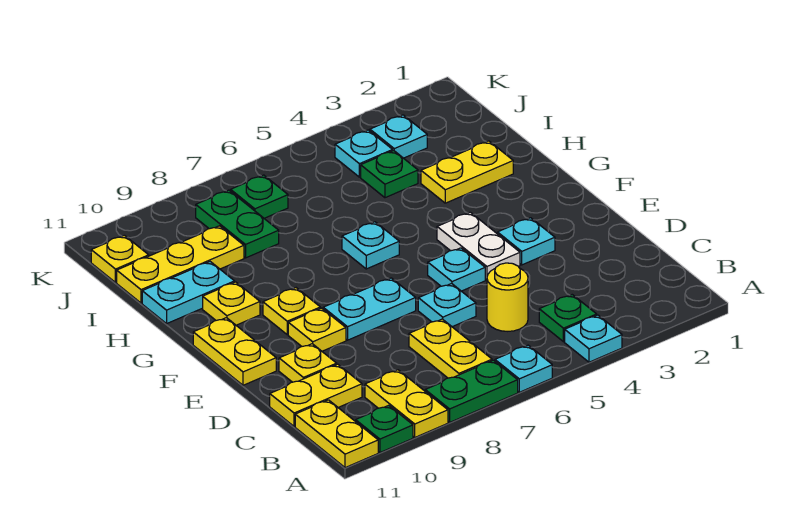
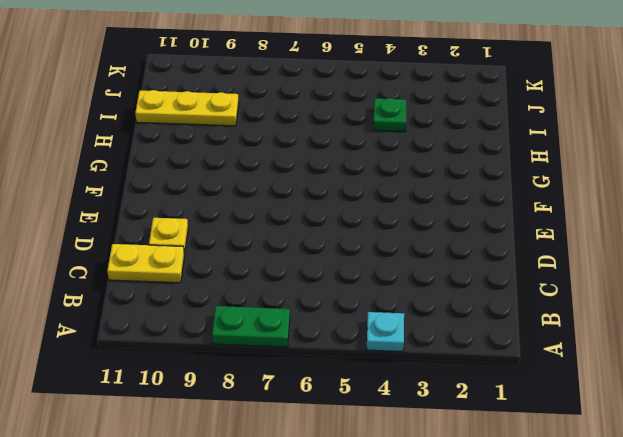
none -> cyan plate A6 level 1
none -> yellow plate A9:B9 level 1
none -> green plate A10 level 1
none -> yellow plate A11:B11 level 1

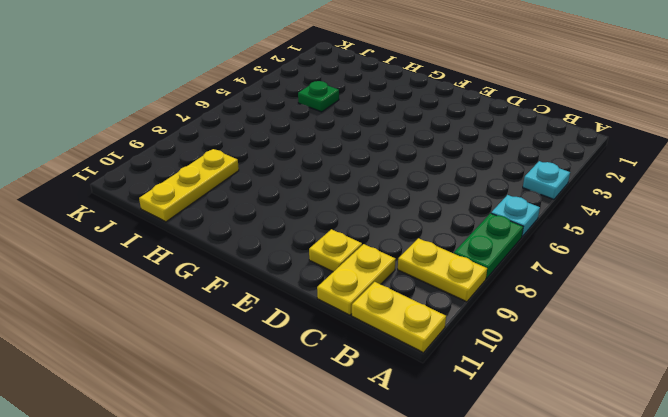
none -> green plate A10 level 1
none -> green plate B4 level 1
none -> yellow plate B7:C7 level 1
none -> yellow round brick C5 level 1

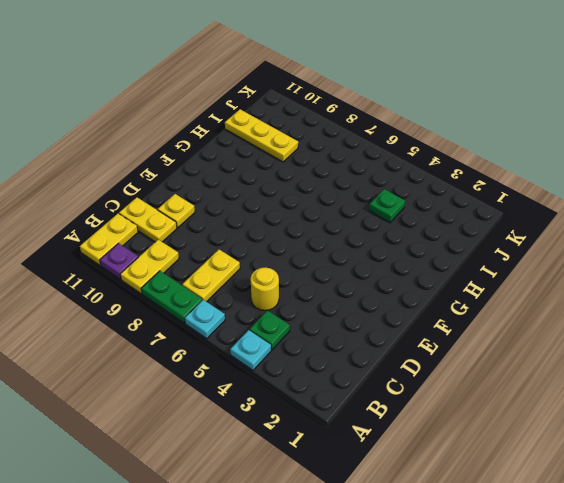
purple plate A10 level 1 -> green plate A10 level 1
none -> cyan plate D6 level 1
none -> cyan plate E3 level 1
none -> white plate E4:F4 level 1
none -> cyan plate E5 level 1

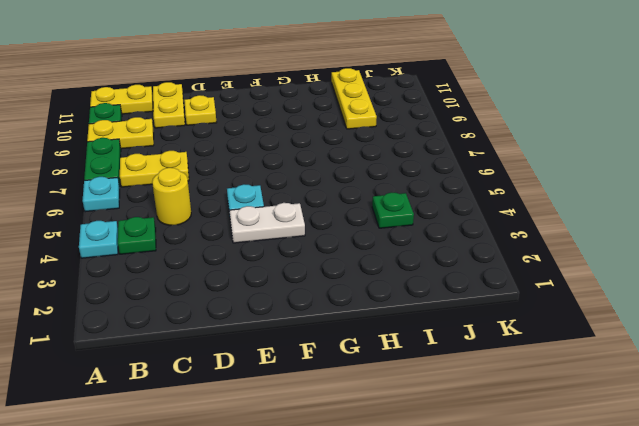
none -> cyan plate D6 level 1
none -> cyan plate E3 level 1
none -> cyan plate E7:E8 level 1
none -> yellow plate E9 level 1

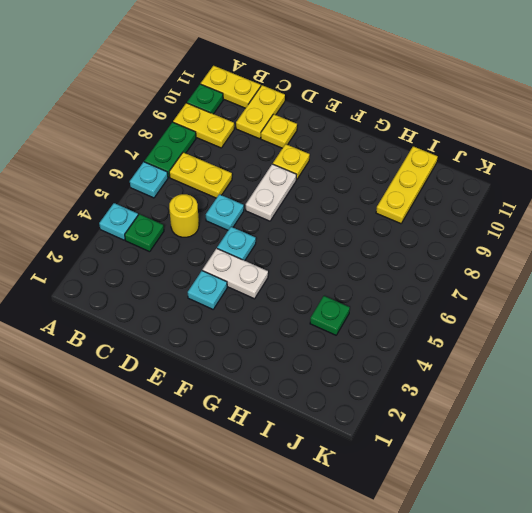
white plate E7:E8 level 1 -> cyan plate E7:E8 level 1
none -> yellow plate E11:F11 level 1
none -> yellow plate F9 level 1
none -> cyan plate G6 level 1
none -> yellow plate G10 level 1

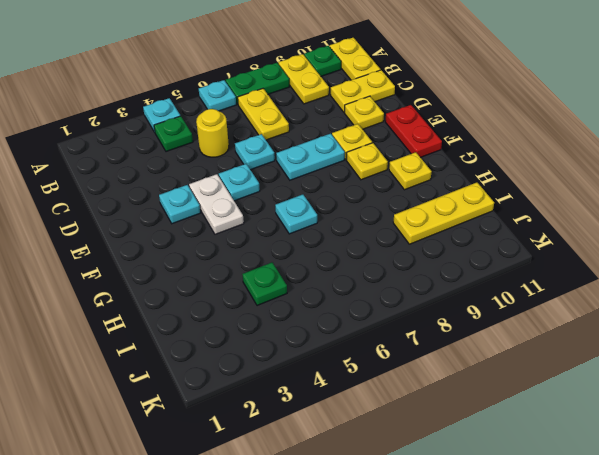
red plate E11:F11 level 1 -> yellow plate E11:F11 level 1
none -> yellow plate H2:H3 level 1
none -> cyan plate H10:H11 level 1
none -> green plate I8:J8 level 1
none -> cyan plate J3 level 1

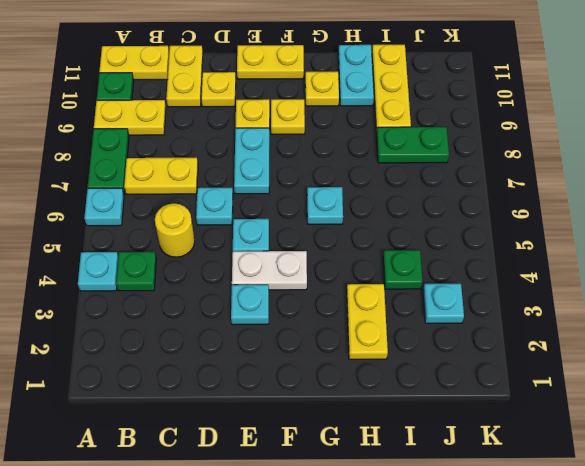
none -> cyan plate J4 level 1
none -> green plate J7 level 1
none -> yellow plate J11 level 1

